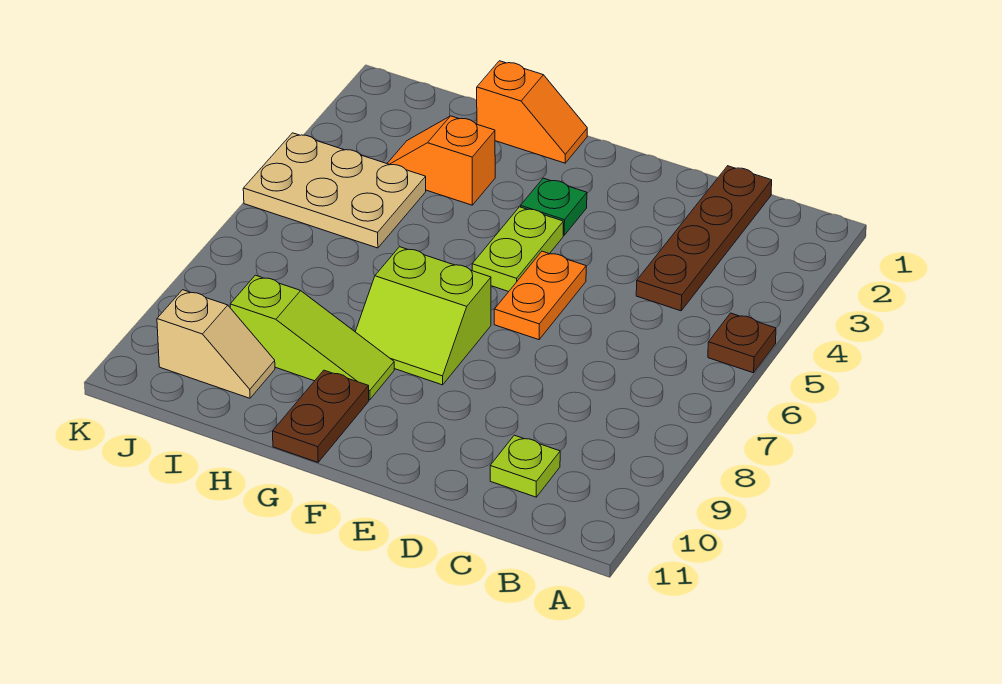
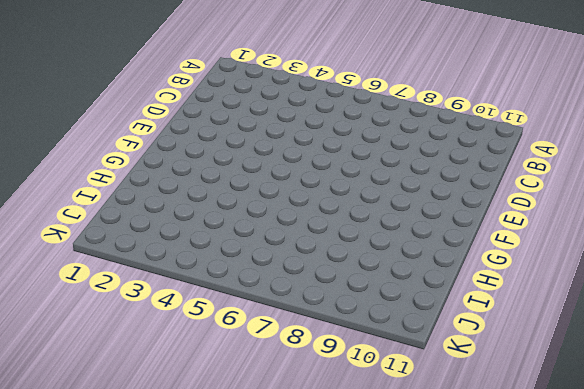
none -> brown plate A5 level 1
none -> brown plate C1:C4 level 1
none -> lime plate C10 level 1

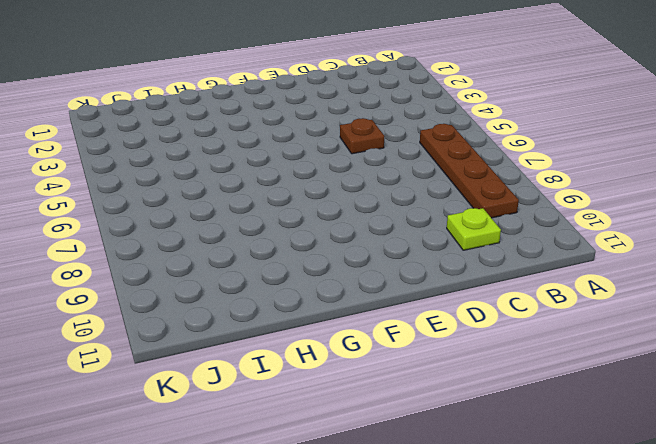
brown plate B6:B9 level 1 -> brown plate C1:C4 level 1
brown plate D5 level 1 -> brown plate A5 level 1
none -> orange plate E5:E6 level 1
none -> green plate F3 level 1
none -> lime plate F4:F5 level 1

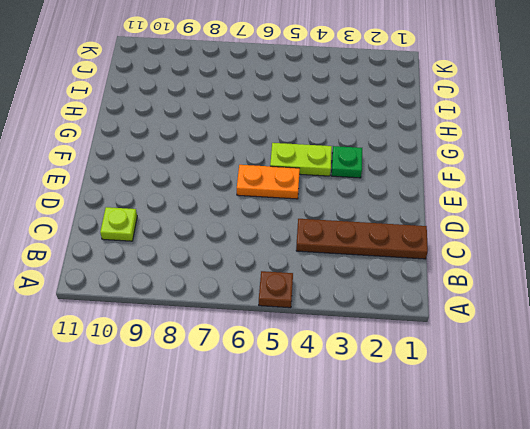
none -> lime slope F7:G8 level 1 top 7
none -> orange slope G1:H1 level 1 top H
none -> lime slope G9:I9 level 1 top I

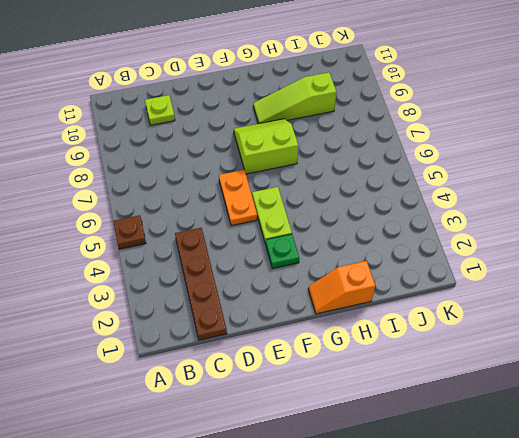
none -> brown plate G10:G11 level 1
none -> orange slope H3:I3 level 1 top H
none -> tan plate I4:K5 level 1

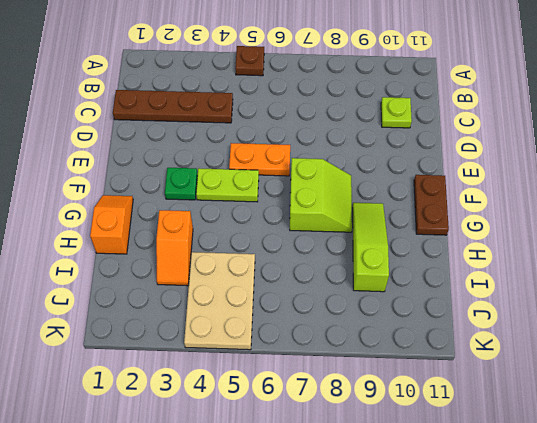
brown plate F11:G11 level 1 -> brown plate G10:G11 level 1
none -> tan slope I10:J10 level 1 top J

